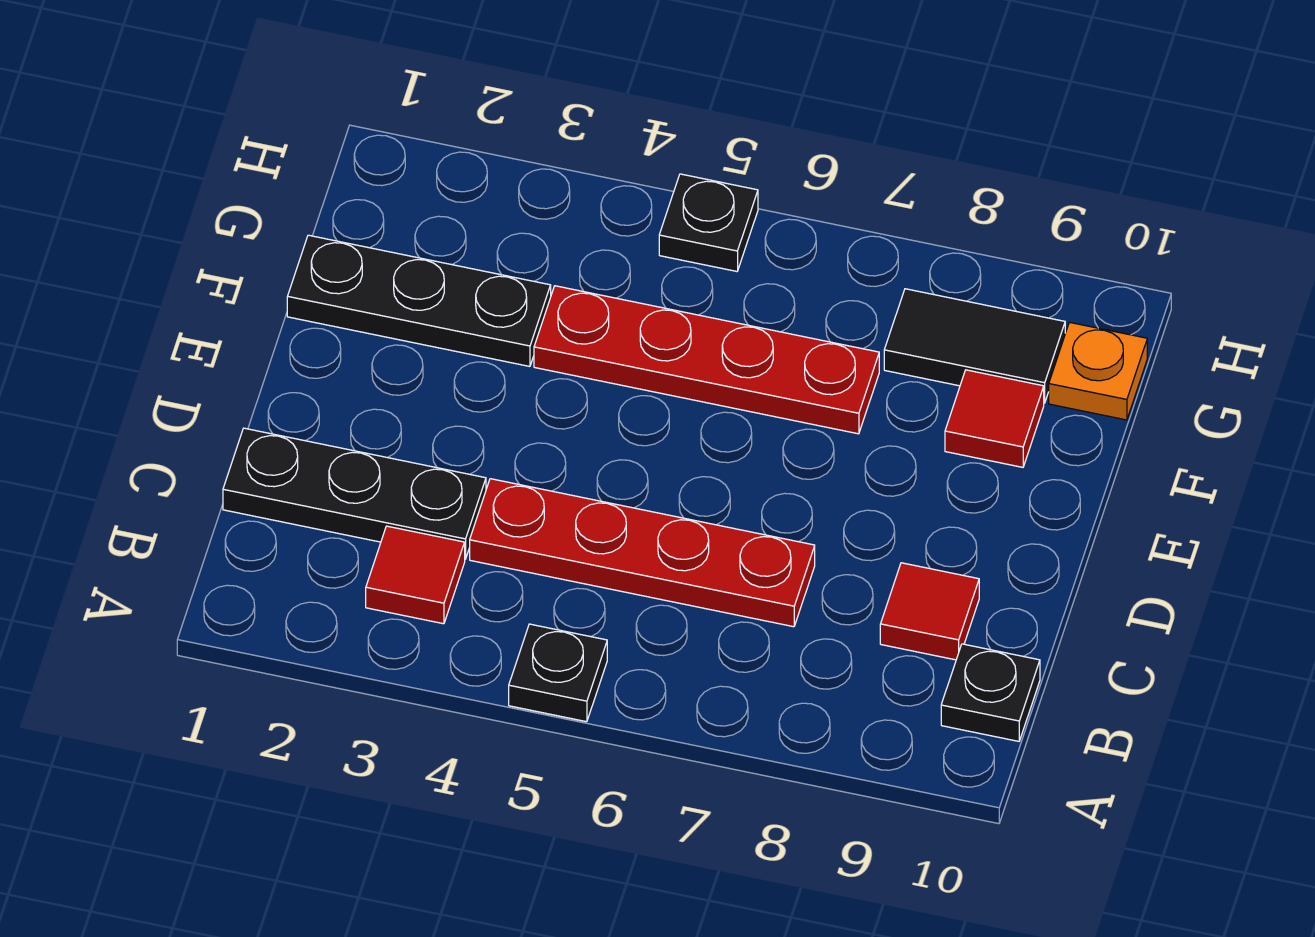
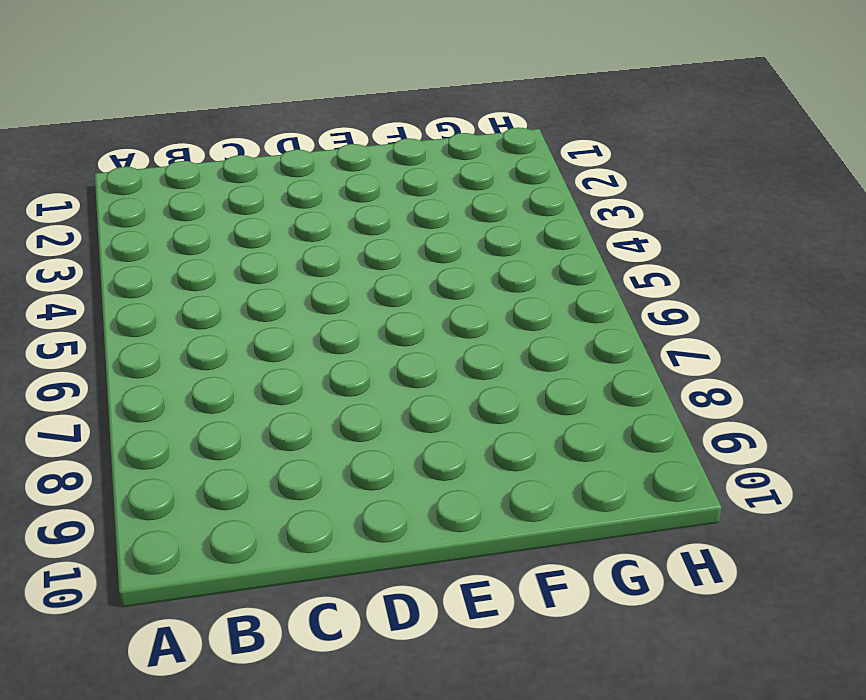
none -> black plate A5 level 1
none -> red tile B3 level 1
none -> black plate B10 level 1

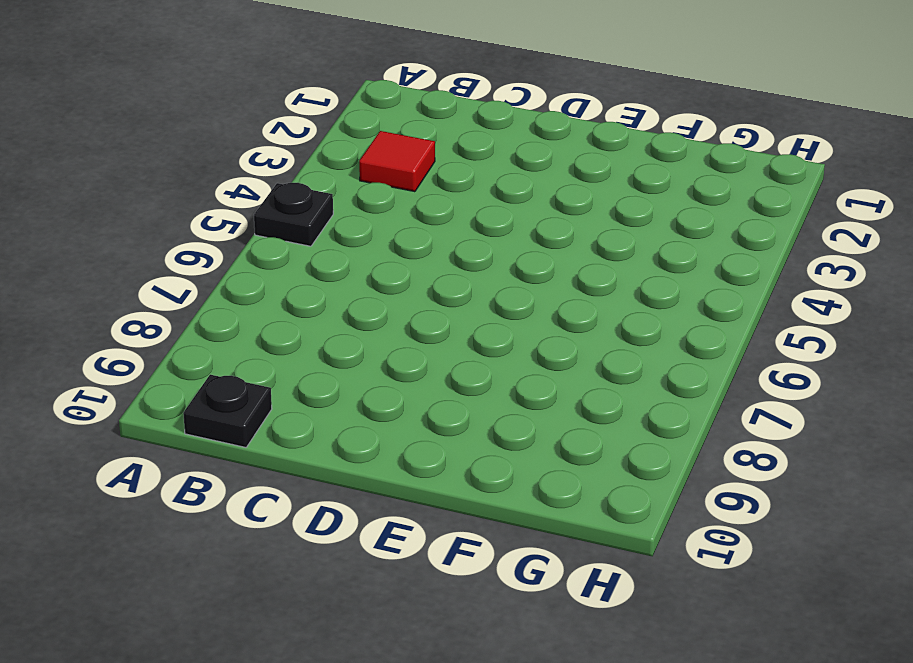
none -> black plate C1:C3 level 1
none -> red plate C4:C7 level 1
none -> red tile C9 level 1

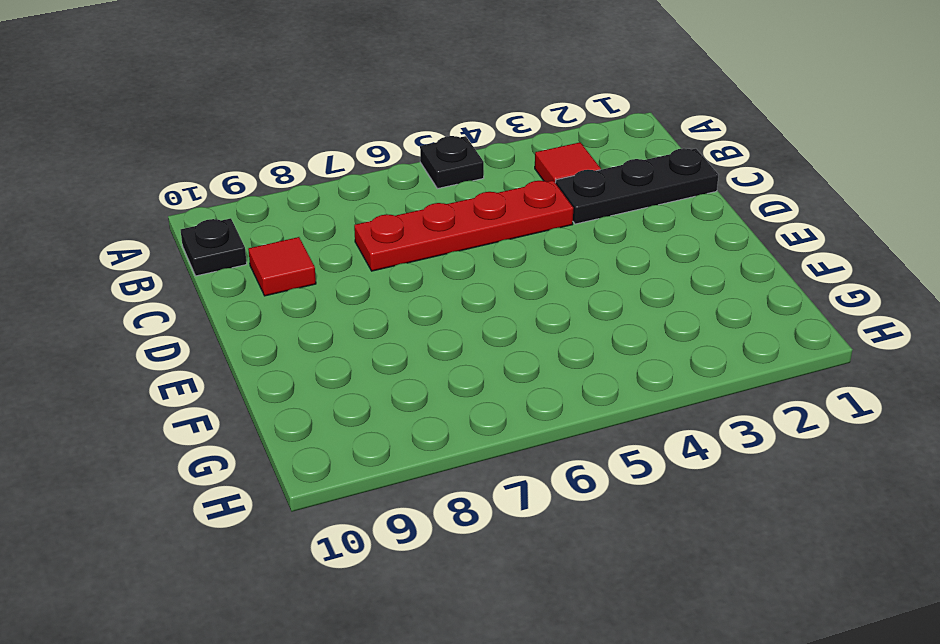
none -> black plate F1:F3 level 1
none -> red plate F4:F7 level 1
none -> red tile F9 level 1

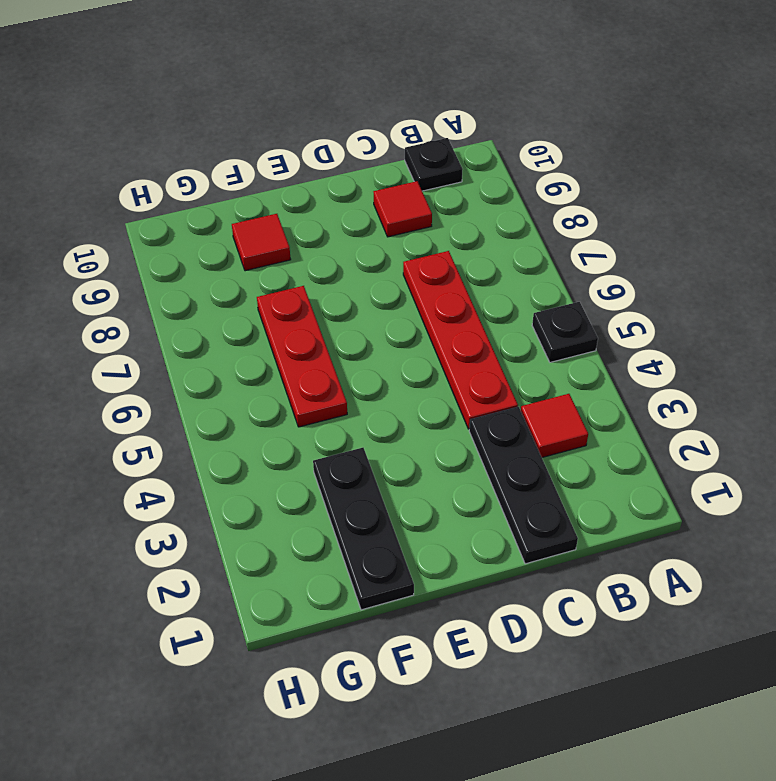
red plate F5:F7 level 1 -> red plate F4:F7 level 1
none -> black tile G8:G9 level 1
none -> orange plate G10 level 1
none -> black plate H5 level 1

